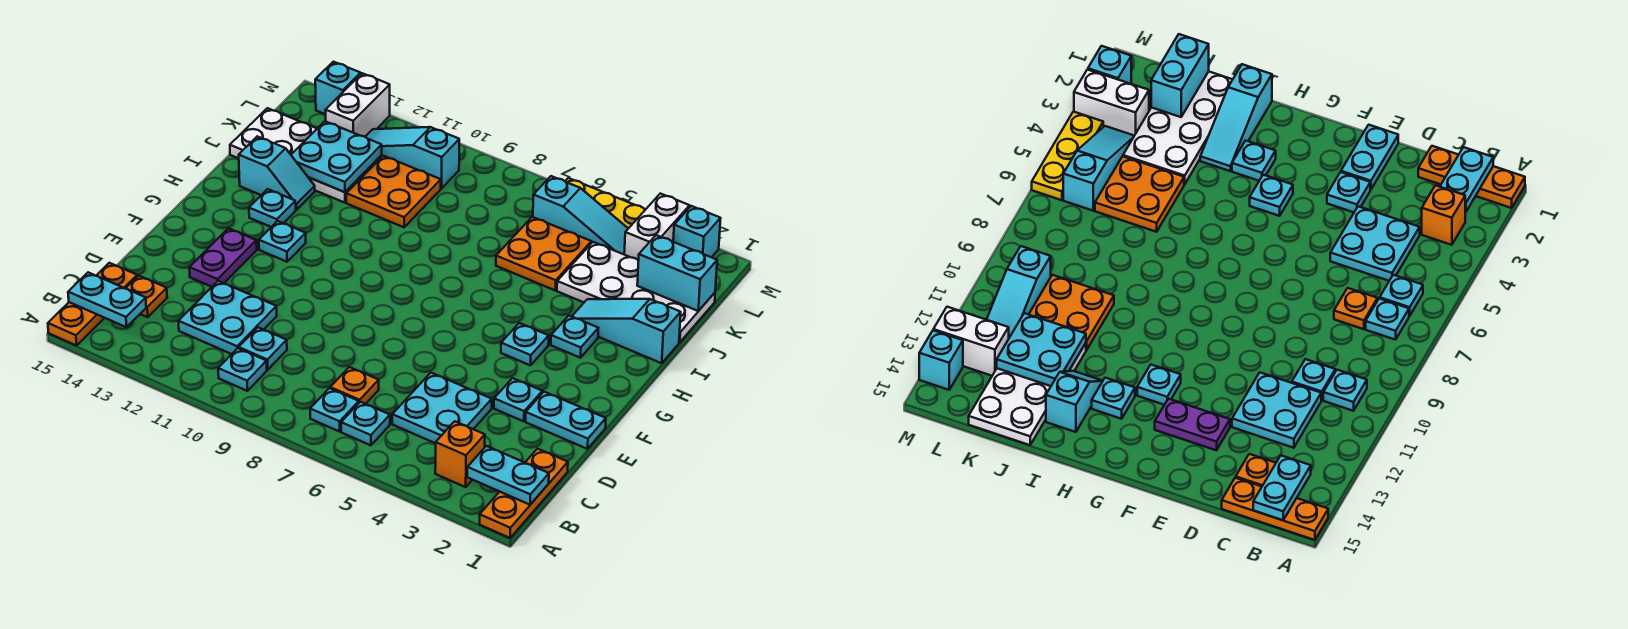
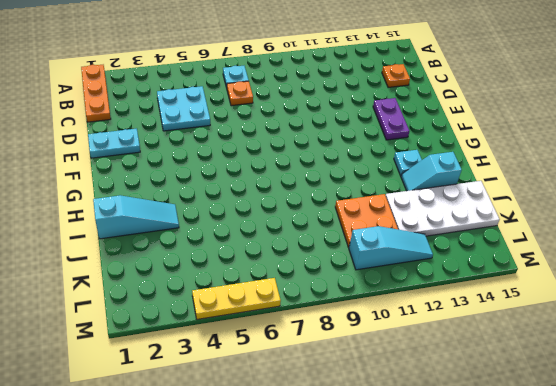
none -> orange plate A15:C15 level 1
none -> orange brick B3 level 1
none -> cyan plate B6 level 1
none -> cyan plate B10 level 1

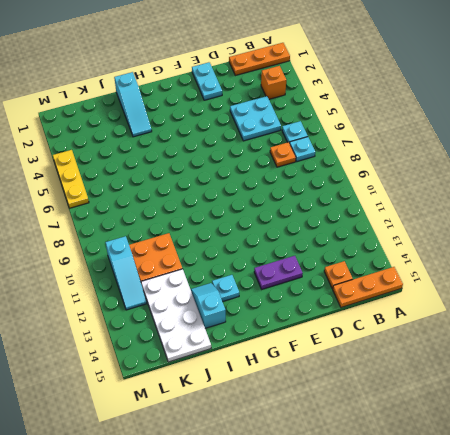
none -> cyan plate B10 level 1
none -> cyan plate C10 level 1
none -> cyan plate C11:D12 level 1
none -> cyan plate E3 level 1

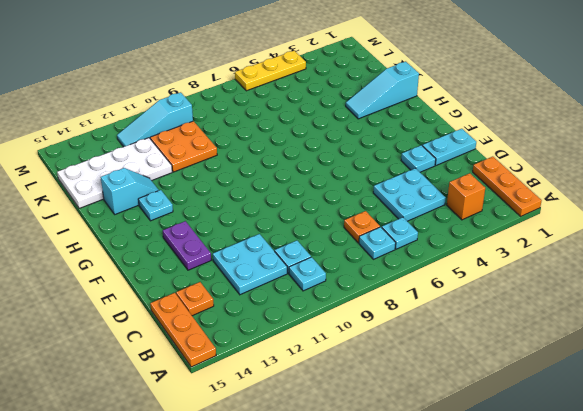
none -> cyan plate G4 level 1
none -> cyan plate G12 level 1
none -> cyan plate H3 level 1
none -> white plate J1:K4 level 1

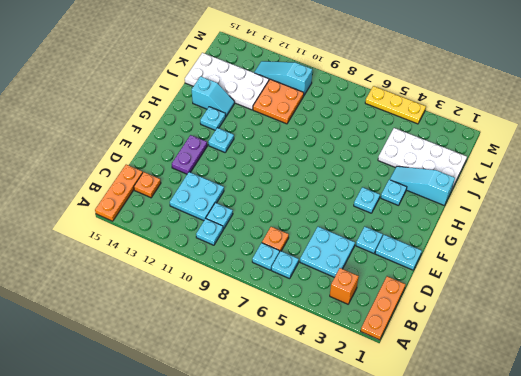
none -> orange plate J5:K6 level 1
none -> white brick L3:M3 level 1
none -> cyan slope L4:L6 level 1 top 6
none -> white brick L13:M13 level 1

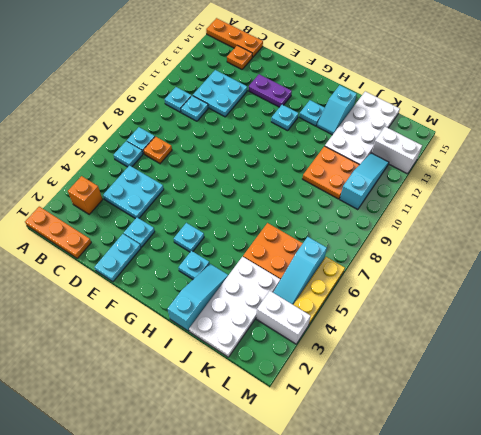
none -> cyan brick M2 level 1
none -> cyan brick M14 level 1
none -> cyan plate B1:B2 level 2
none -> cyan plate B14:B15 level 2

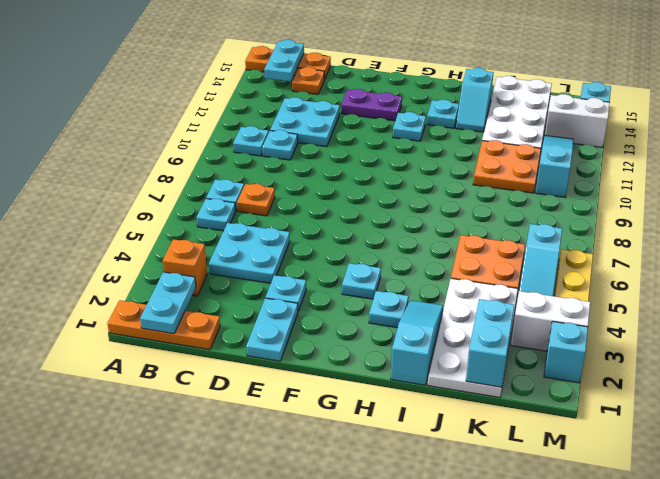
none -> cyan plate J12:K13 level 2

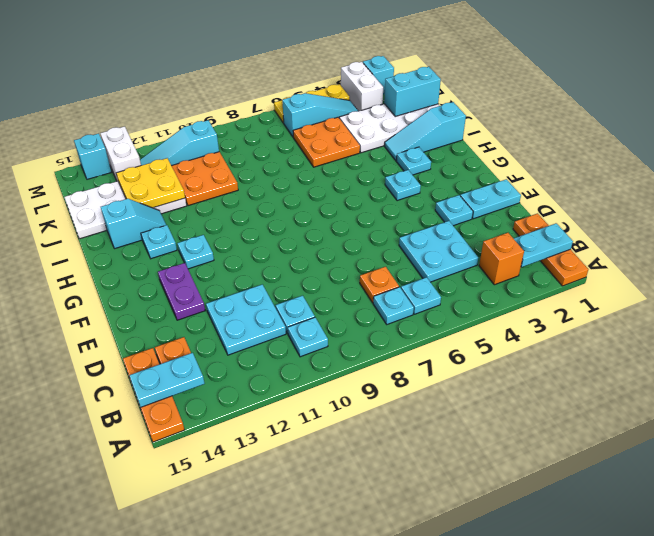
yellow plate J12:K13 level 2 -> cyan plate J12:K13 level 2

